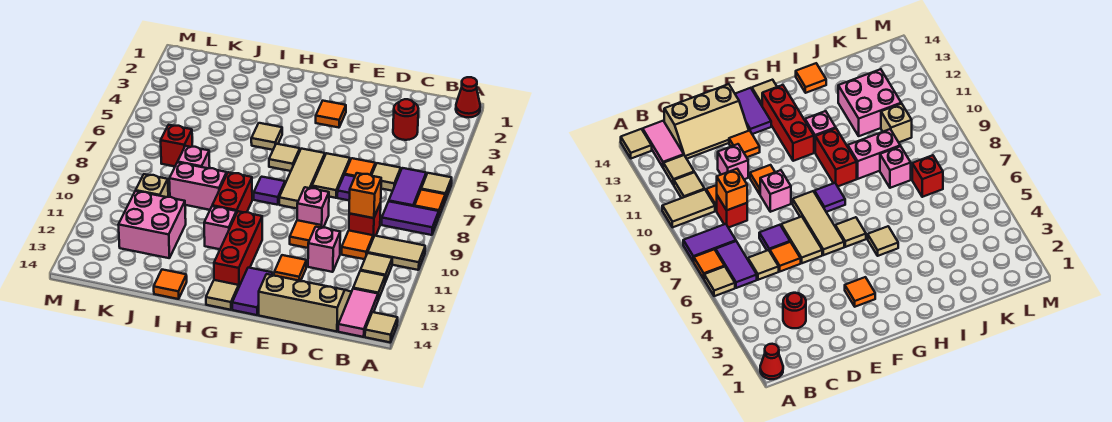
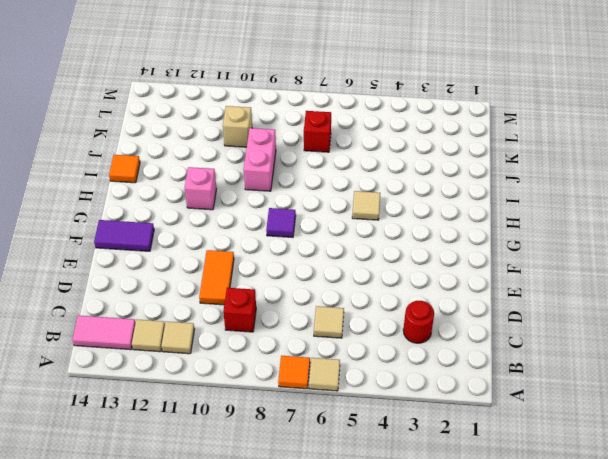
orange tile D10:E10 level 1 -> orange tile E10 level 1
none -> red cone A1 level 1
none -> purple tile A8:B8 level 1
none -> tan tile A10:B10 level 1
none -> tan tile A14 level 1

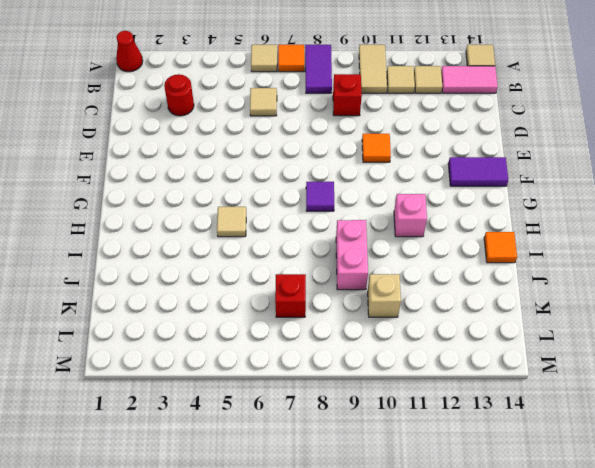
none -> purple tile B6:B7 level 1
none -> orange tile C10 level 1
none -> tan slope C13:E14 level 1 top 14
none -> orange tile D6 level 1

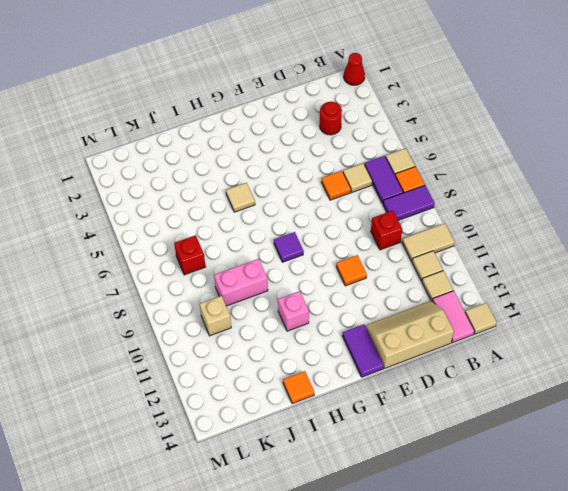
none -> orange tile C10 level 1
none -> purple tile D7 level 1
none -> pink brick D11 level 1
none -> tan tile E6:E7 level 1

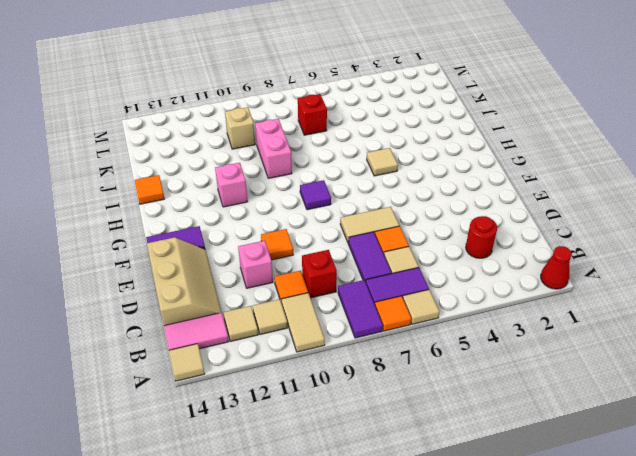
purple tile C7:D7 level 1 -> purple tile D7 level 1
none -> pink brick E9 level 1
none -> orange tile E12 level 1
none -> orange tile F3 level 1
none -> tan tile F6:F8 level 1

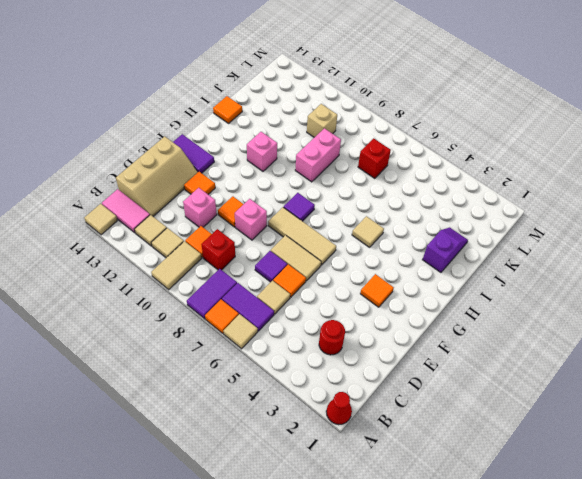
purple slope I2:J2 level 1 top I -> none
none -> tan tile G6 level 1
none -> red brick G11:G13 level 1
none -> tan tile G14 level 1
none -> red brick H9:H10 level 1

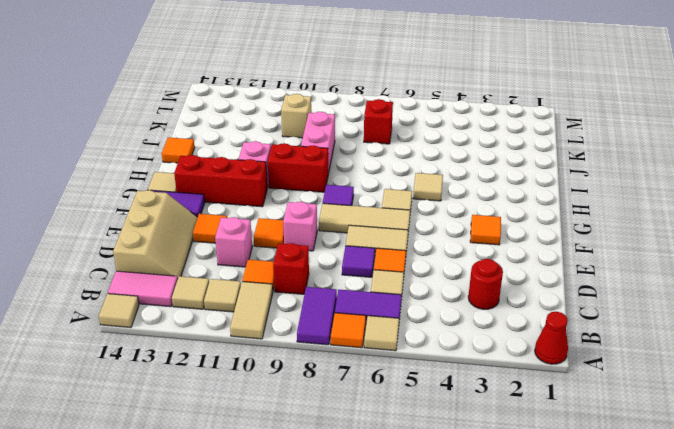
none -> pink brick J8 level 1
none -> pink brick J11:K12 level 1
none -> orange brick C9 level 2

